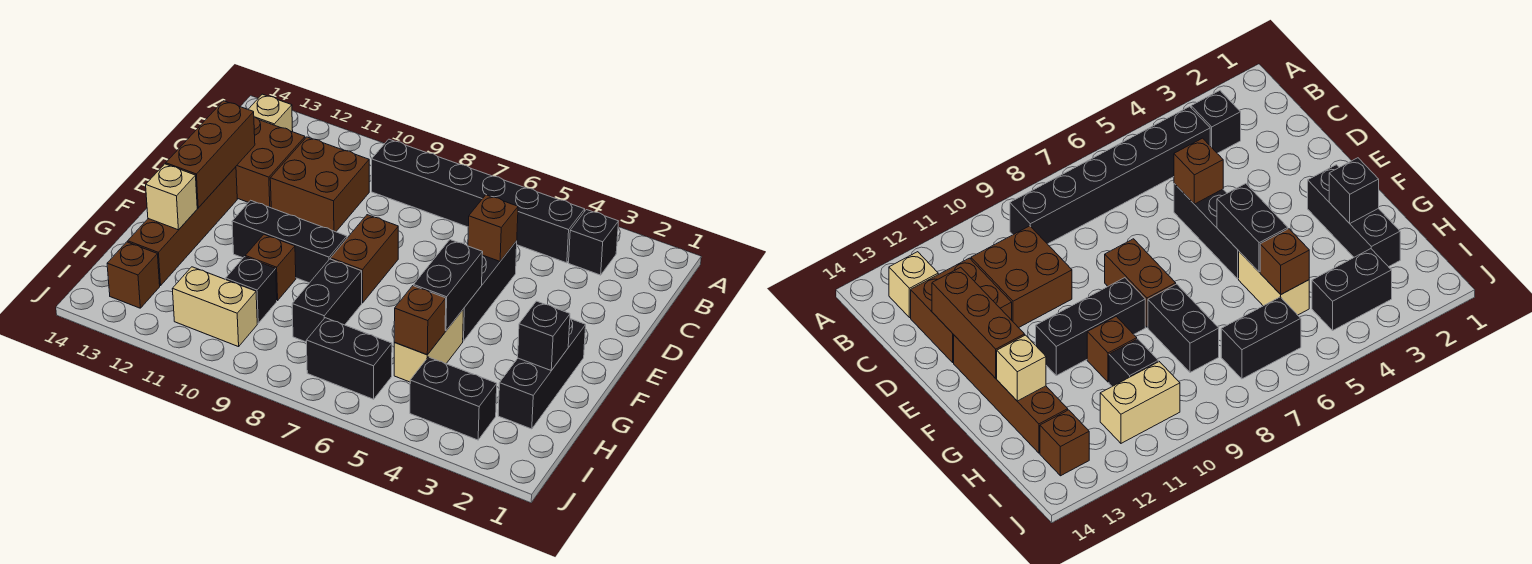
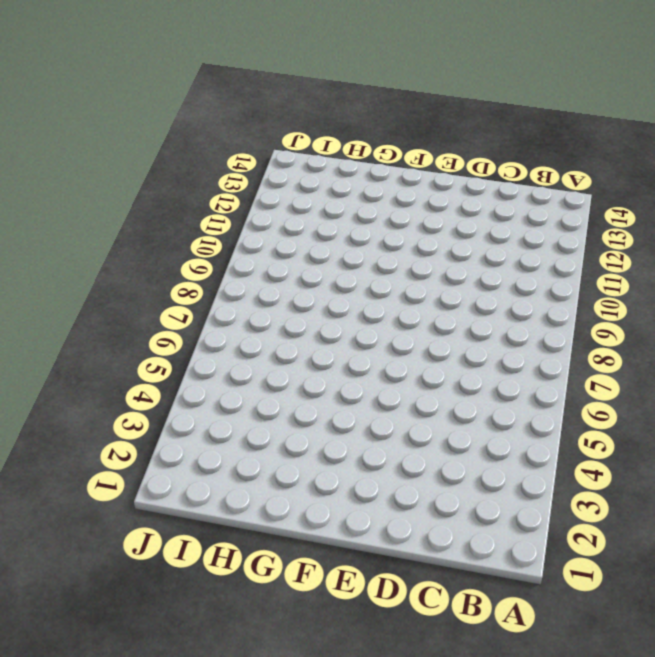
none -> black brick B3 level 1
none -> black brick B4:B9 level 1
none -> tan brick B13 level 1

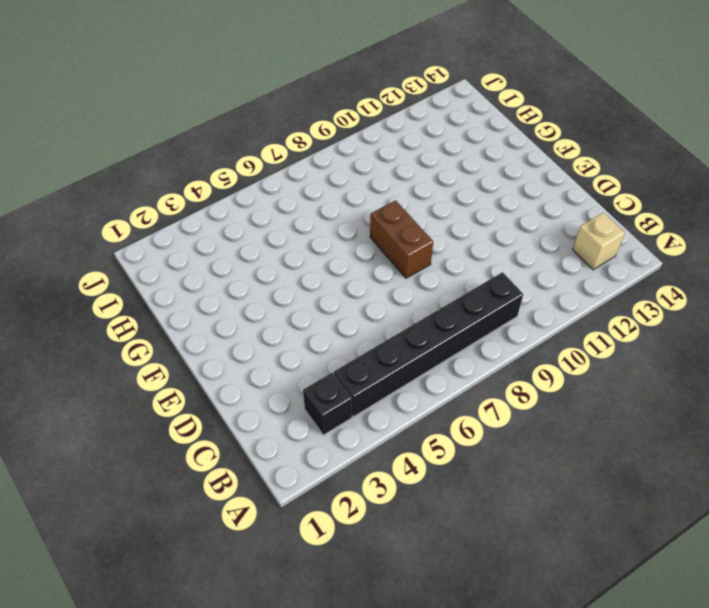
none -> brown brick C10:D11 level 1
none -> brown brick C12:D13 level 1
none -> black brick D5:F5 level 1

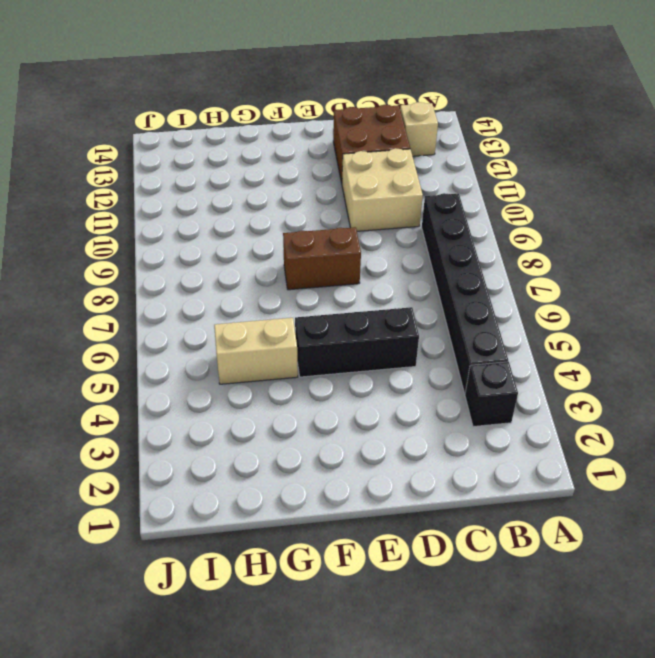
tan brick C10:D11 level 1 -> brown brick C10:D11 level 1
none -> brown brick E13:H13 level 1
none -> black brick F2:H2 level 1
none -> black brick F9:F11 level 1

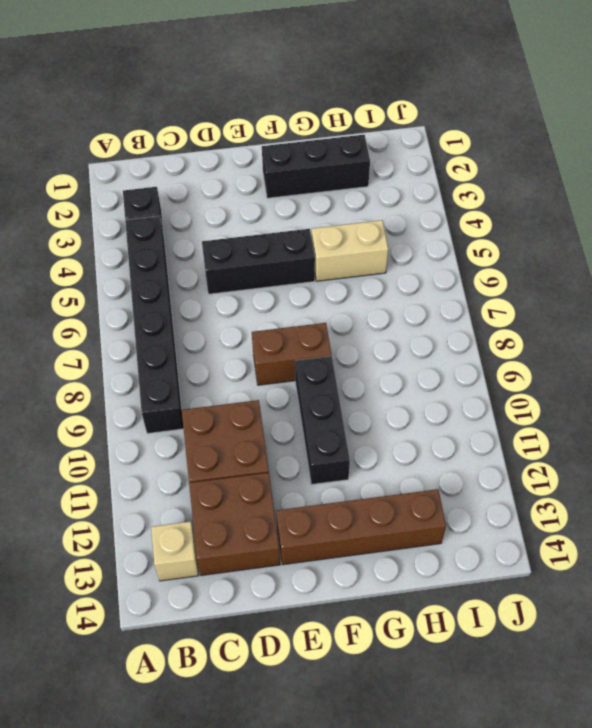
none -> black brick G8:H8 level 1
none -> brown brick G10 level 1
none -> black brick H10 level 1

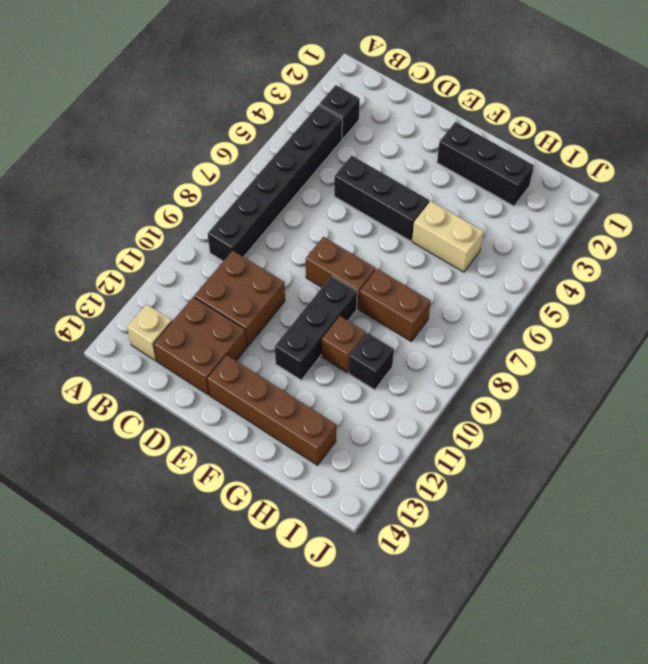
brown brick G8:H8 level 1 -> black brick G8:H8 level 1
none -> black brick I3:I4 level 1
none -> black brick I6:I7 level 1
none -> tan brick I10:I11 level 1

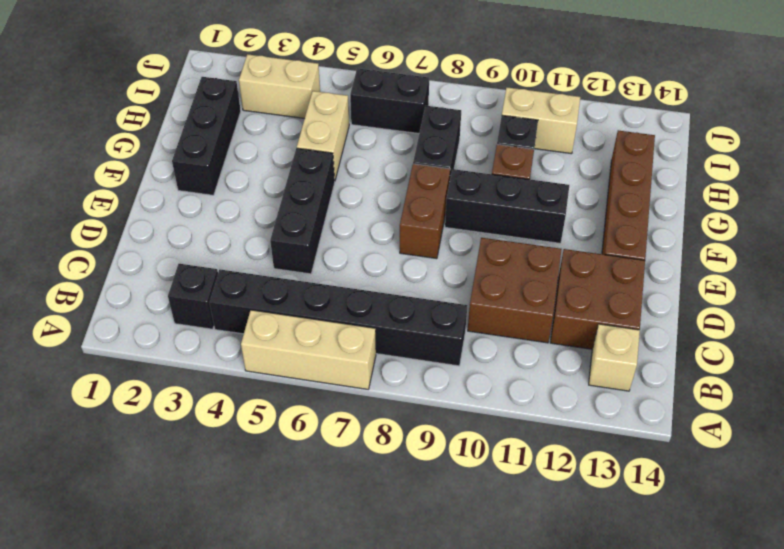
tan brick A5:A7 level 1 -> none
tan brick I3:I4 level 1 -> black brick I3:I4 level 1
none -> brown brick I13 level 1
none -> brown brick D5 level 2
none -> brown brick D13:F13 level 2

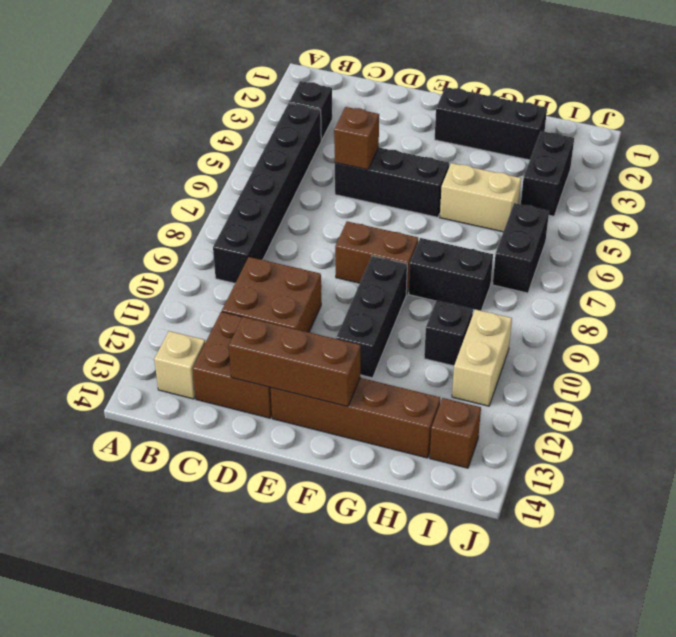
none -> brown brick G10 level 1
none -> black brick F5:G5 level 2
none -> black brick G2 level 2

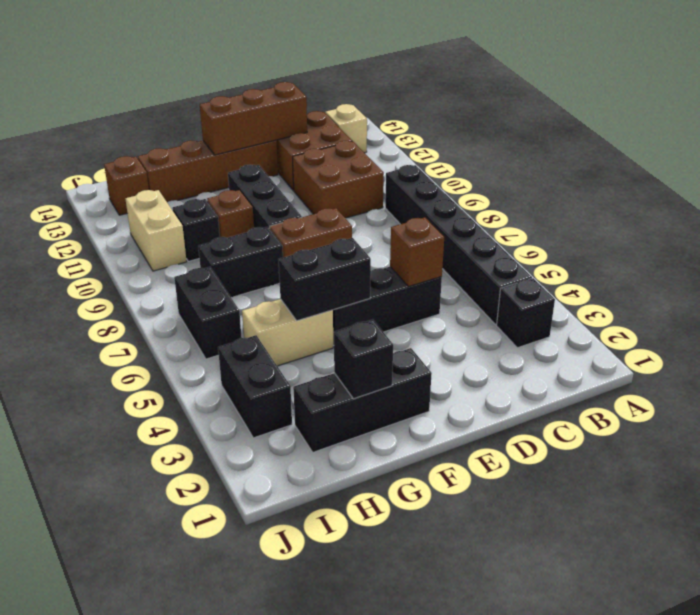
none -> tan brick G13 level 2
none -> brown brick H5 level 2

